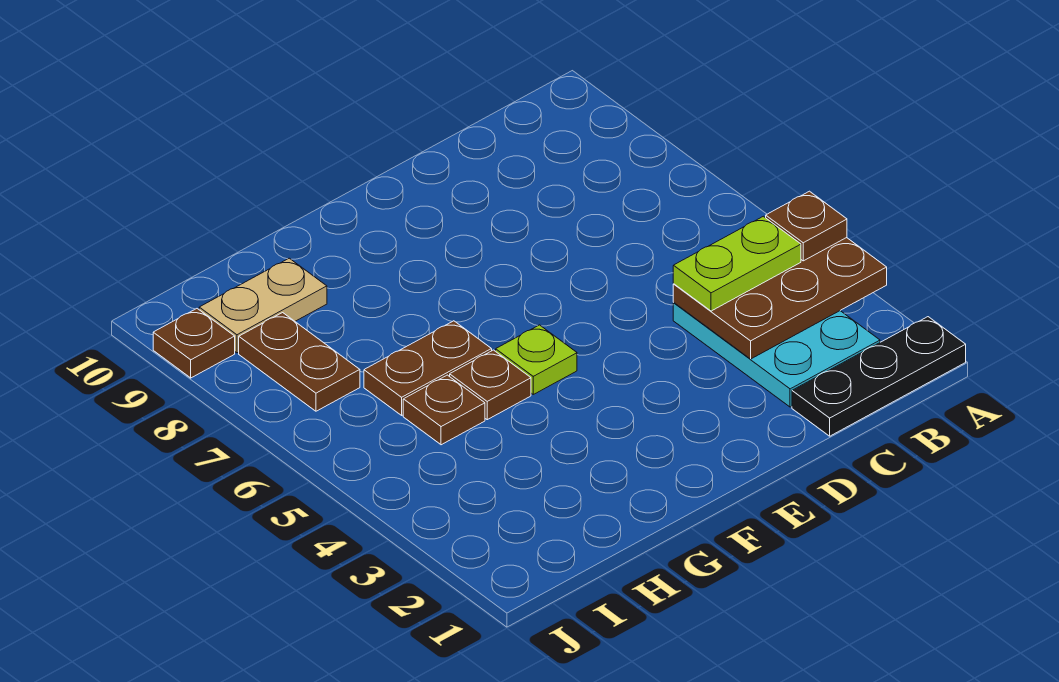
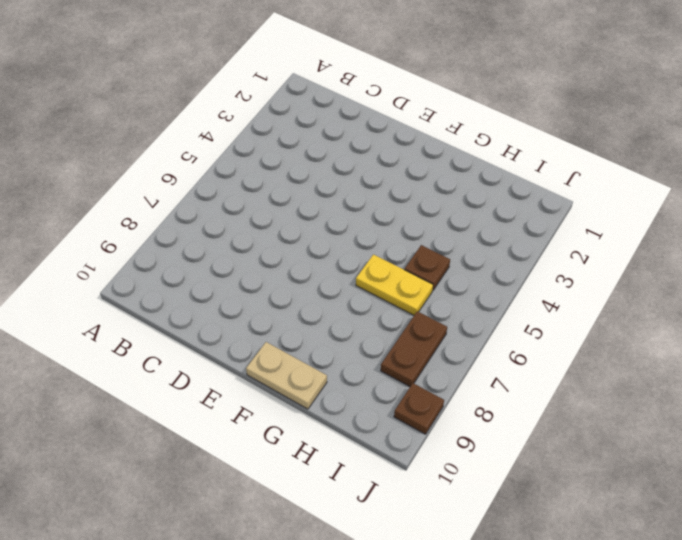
tan plate F10:G10 level 1 -> tan plate H9:I9 level 1
yellow plate G6:H6 level 1 -> brown plate G6:H6 level 1
none -> black plate A1:C1 level 1
none -> cyan plate B2:C4 level 1
none -> lime plate F5 level 1

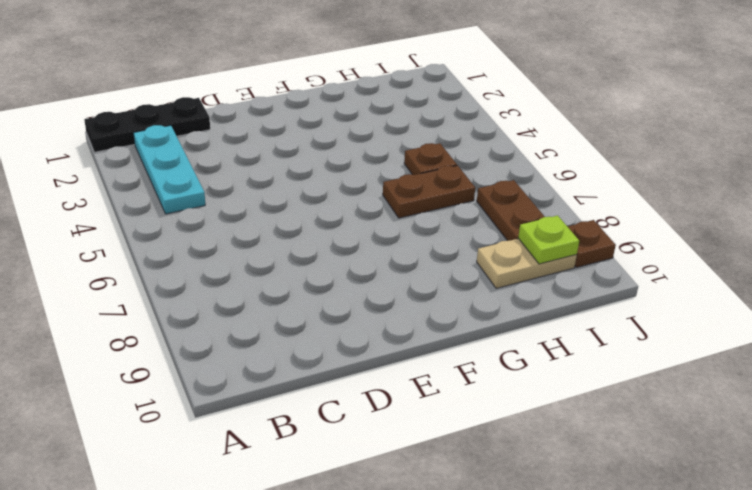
cyan plate B2:B4 level 1 -> cyan plate B2:C4 level 1
lime plate I9 level 2 -> lime plate F5 level 1
none -> brown plate G5 level 1
none -> brown plate A3:C4 level 2
none -> brown plate A4 level 3

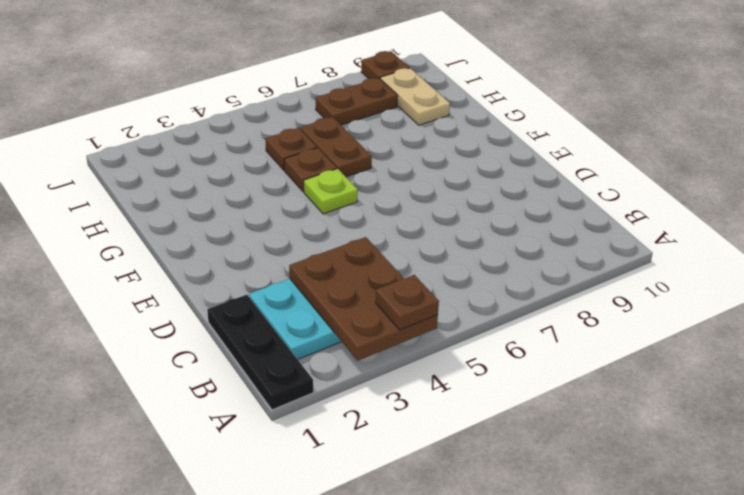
none -> lime plate B4:C4 level 3

